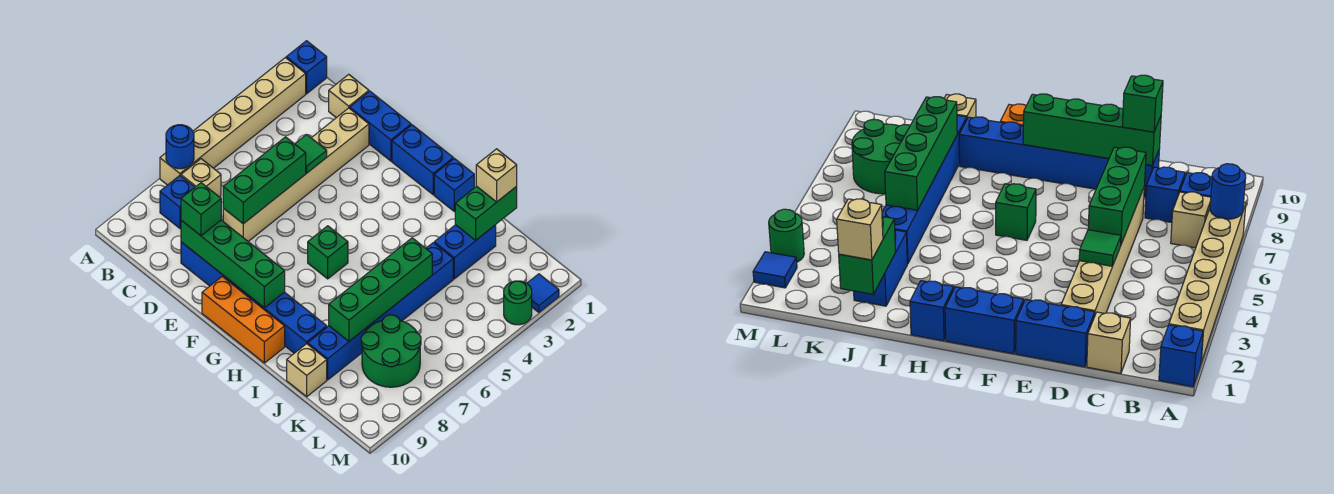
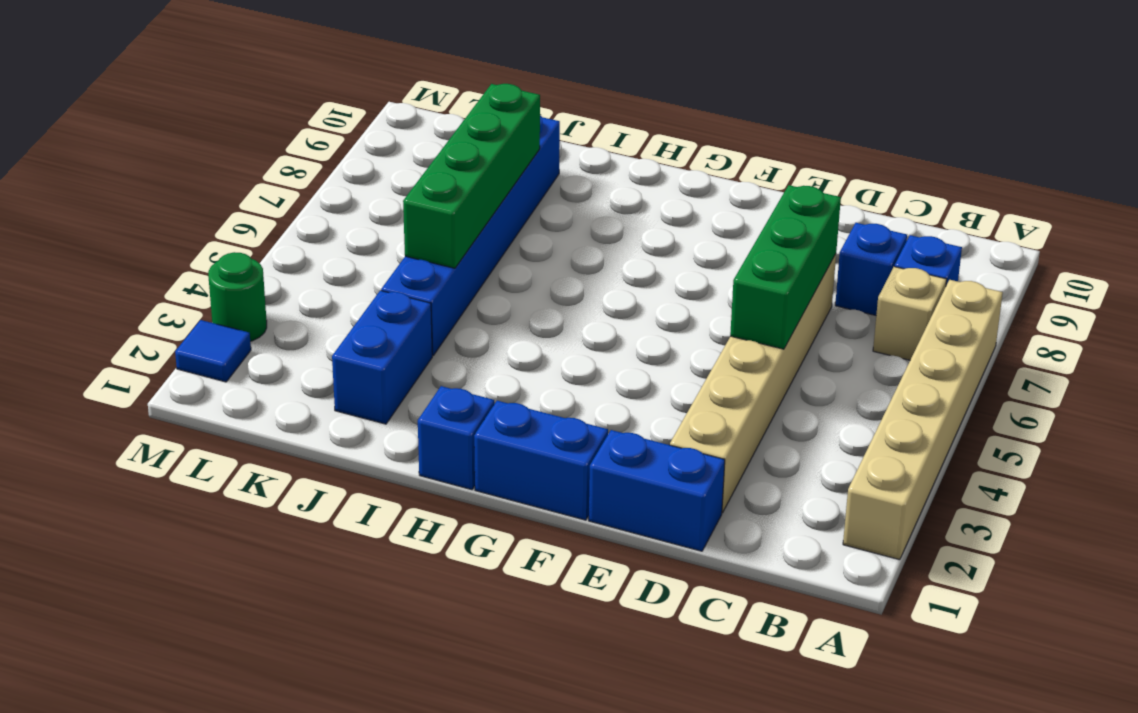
none -> blue brick A1 level 1
none -> tan brick C1 level 1
none -> blue brick D9:I9 level 1

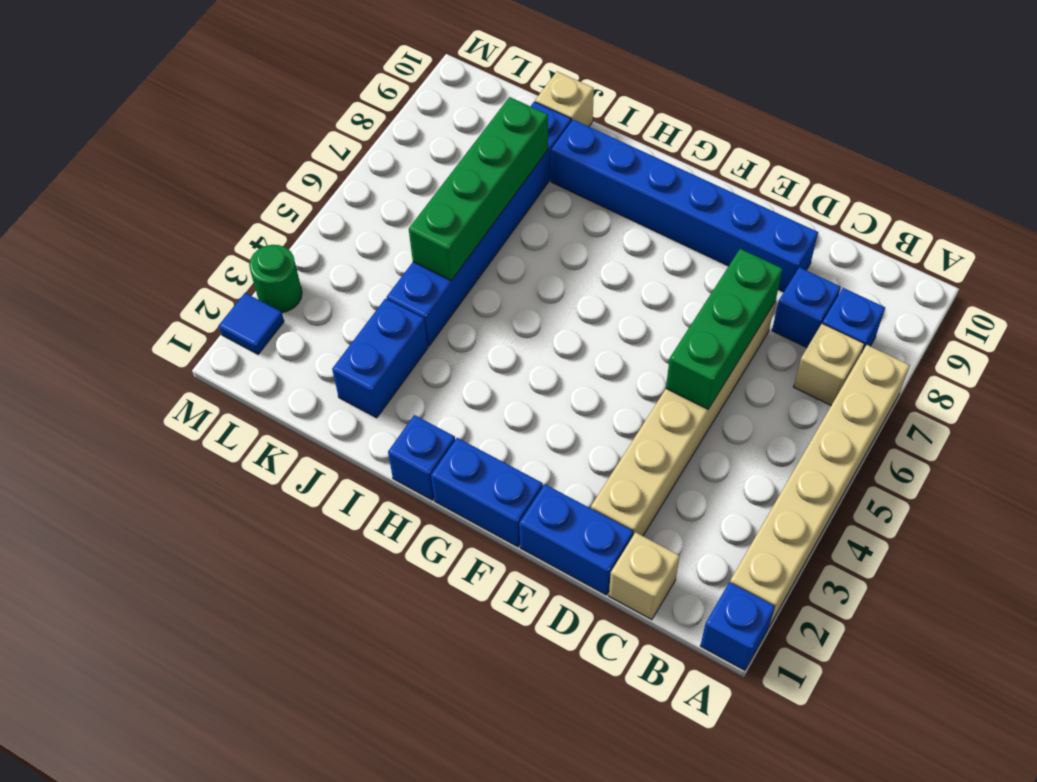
none -> orange brick F10:H10 level 1
none -> green brick G6 level 1
none -> green round brick K7:L8 level 1

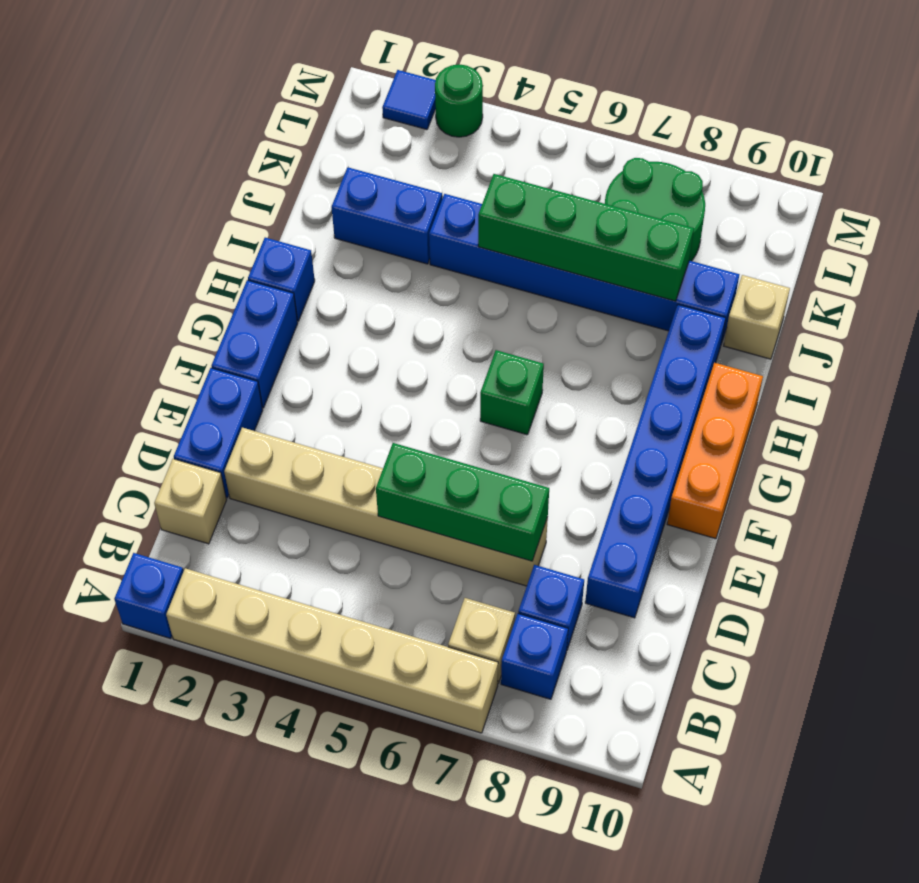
none -> blue round brick A7 level 2
none -> green tile D4 level 2
none -> green brick D9:G9 level 2

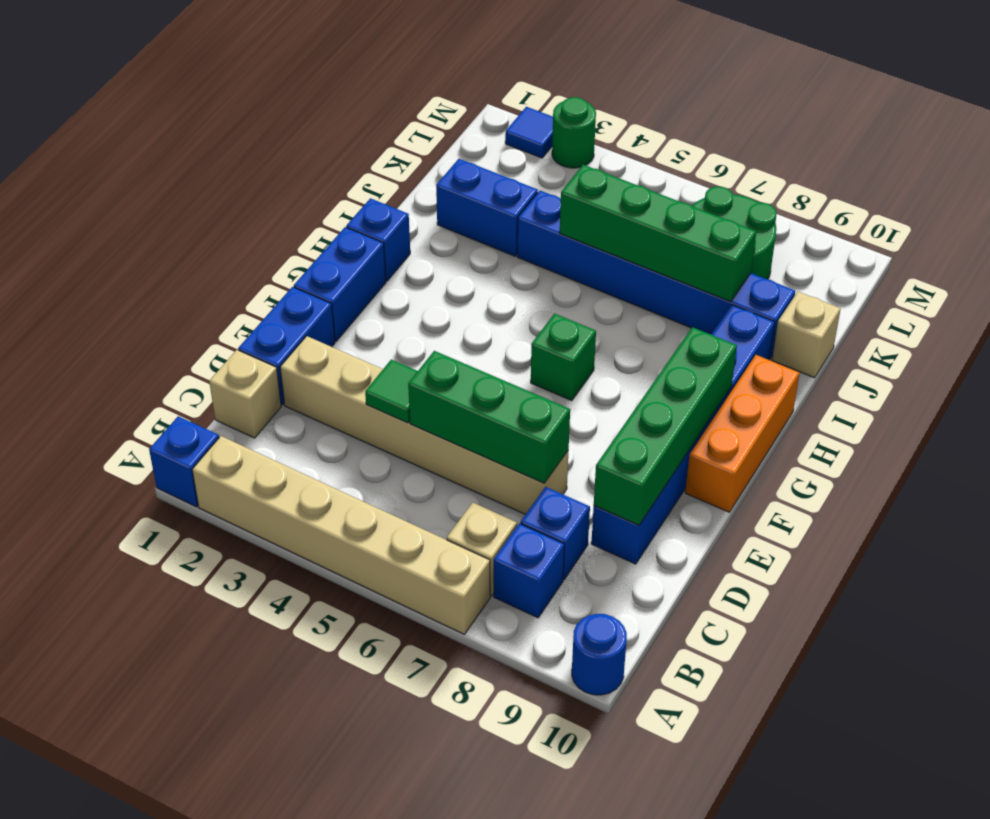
blue round brick A10 level 1 -> blue round brick A7 level 2
none -> green brick J1:J2 level 2
none -> green brick D9 level 3
none -> tan brick J1 level 3

